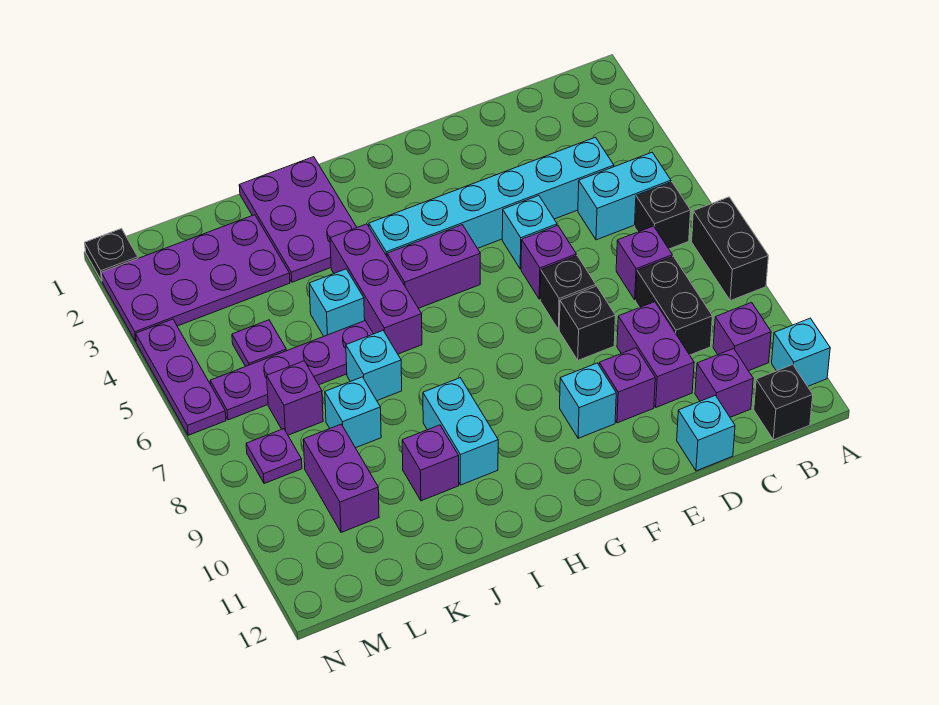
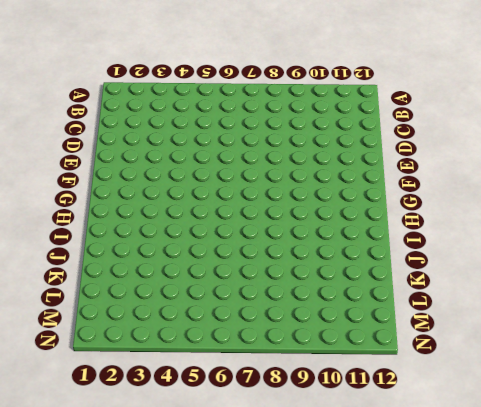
none -> black brick A7:A8 level 1
none -> cyan brick A11 level 1
none -> cyan brick B5:C5 level 1
none -> black brick B6 level 1

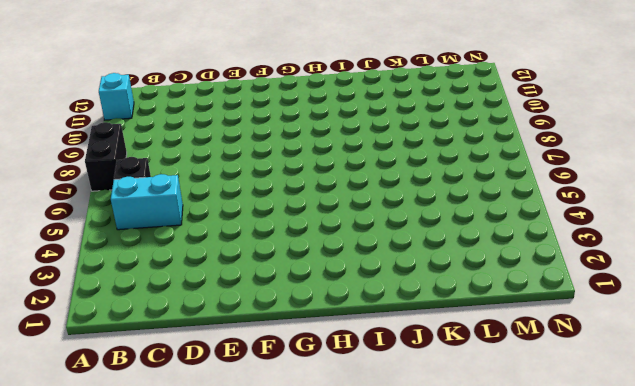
none -> purple brick B10 level 1
none -> black brick B12 level 1
none -> cyan brick C4:H4 level 1
none -> purple brick C7 level 1

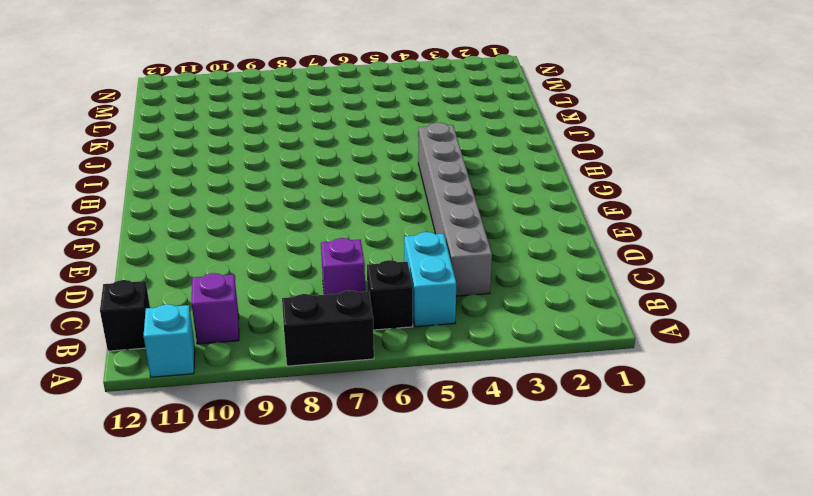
grey brick C4:H4 level 1 -> cyan brick C4:H4 level 1
none -> black brick C8:C9 level 1
none -> purple brick C11 level 1
none -> purple brick D9:D10 level 1
none -> cyan brick D12 level 1

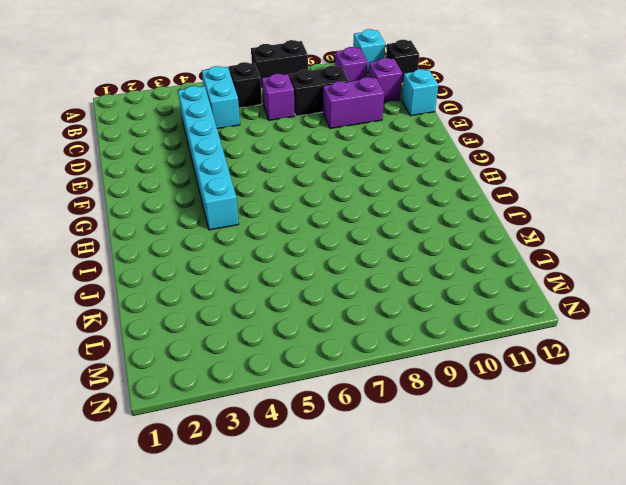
none -> cyan brick E5 level 1
none -> purple brick E6 level 1
none -> black brick E7 level 1
none -> black brick E8 level 1

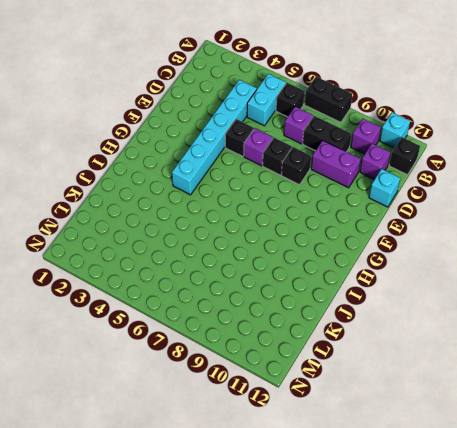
black brick E5 level 1 -> cyan brick E5 level 1
none -> purple brick E10 level 1
none -> cyan brick F10 level 1
none -> purple brick G5:H5 level 1
none -> purple plate I1:J3 level 1

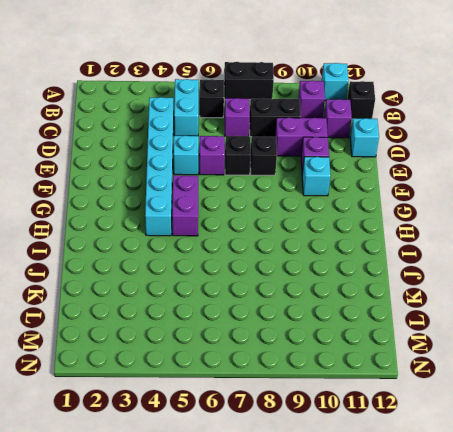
none -> purple plate I1:J3 level 1
none -> purple brick I4:I6 level 1
none -> cyan brick I9:I10 level 1
none -> cyan brick J5 level 1

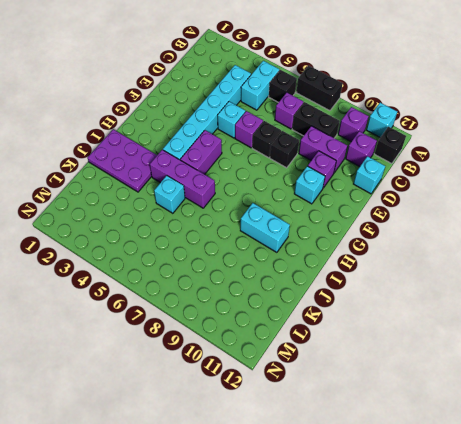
none -> purple plate J6:M6 level 1
none -> cyan brick J7 level 1
none -> purple brick J10 level 1
none -> purple plate K2:N3 level 1

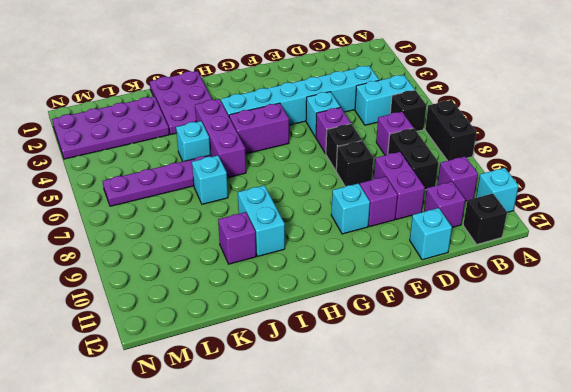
none -> cyan brick K8 level 1
none -> purple plate L5 level 1
none -> purple brick L7 level 1
none -> purple brick L9:L10 level 1

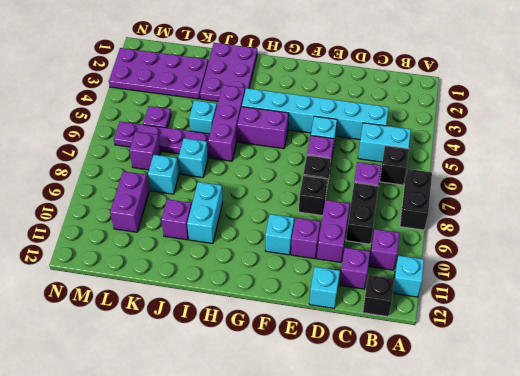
none -> purple plate M8 level 1
none -> black plate N1 level 1
none -> purple plate N4:N6 level 1

